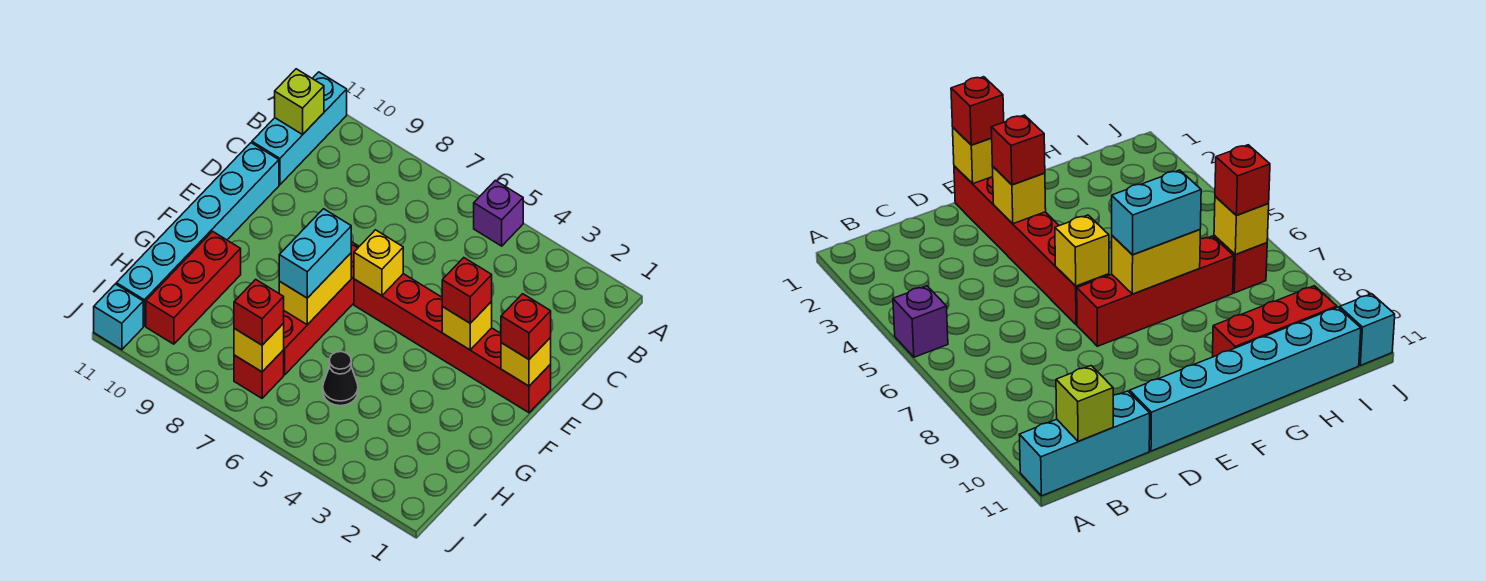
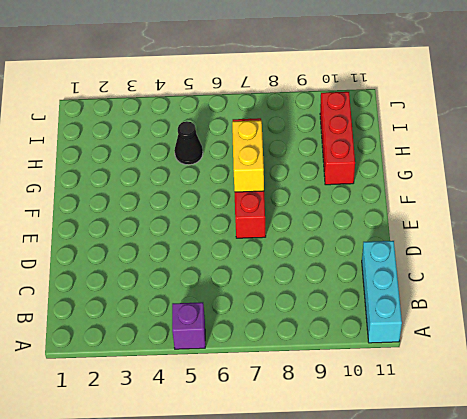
none -> cyan brick D11:I11 level 1
none -> red brick E1:E6 level 1
none -> red brick I7 level 1

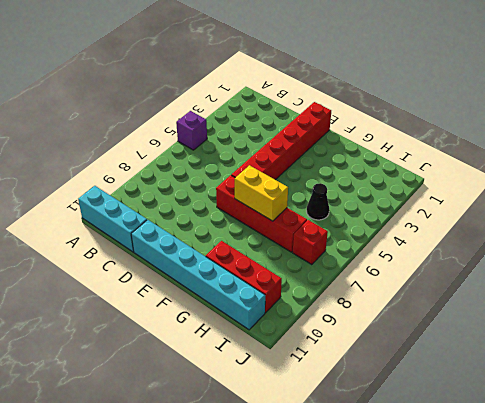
none -> cyan brick J11 level 1
none -> lime brick B11 level 2
none -> yellow brick E1 level 2

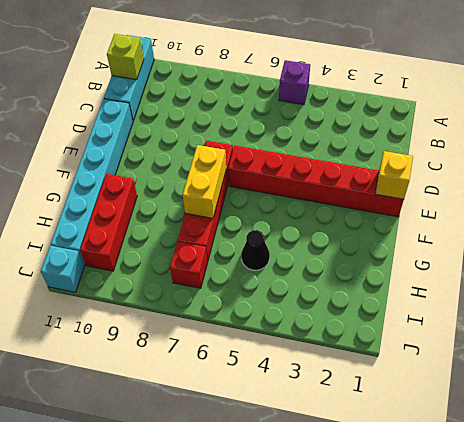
none -> yellow brick E3 level 2
none -> yellow brick E6 level 2
none -> yellow brick I7 level 2

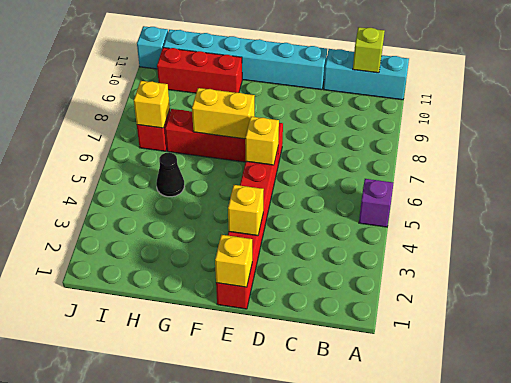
none -> red brick E1 level 3
none -> red brick E3 level 3
none -> cyan brick F7:G7 level 3

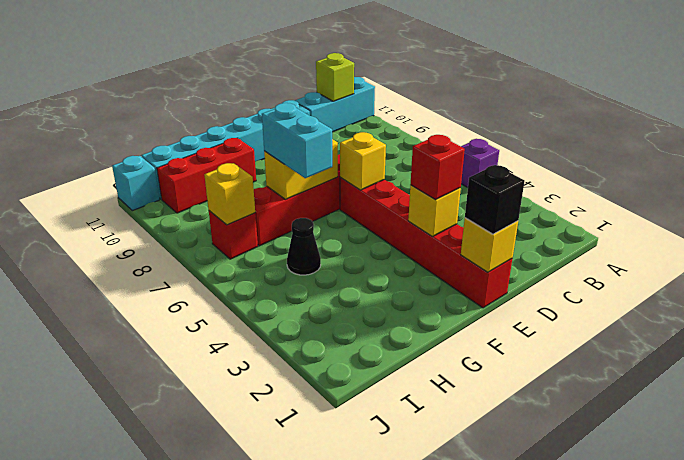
black brick E1 level 3 -> red brick E1 level 3
cyan brick G6:G7 level 3 -> cyan brick F7:G7 level 3
none -> red brick I7 level 3

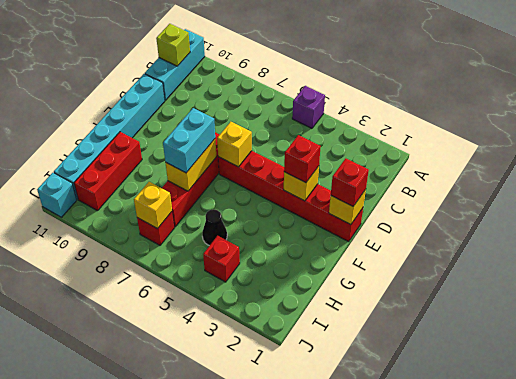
red brick I4 level 1 -> red brick I7 level 3

